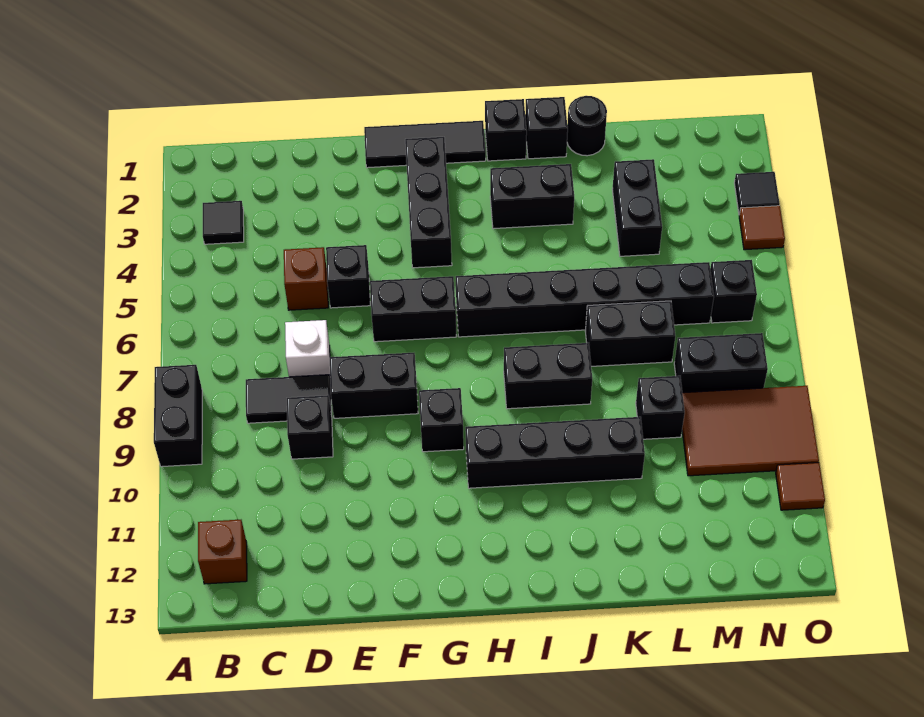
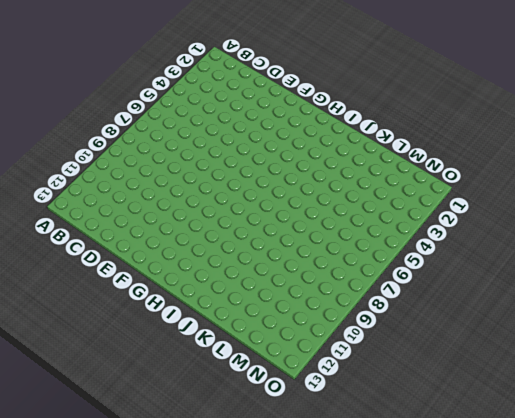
none -> black brick A8:A9 level 1
none -> black tile B3 level 1
none -> brown brick B12 level 1

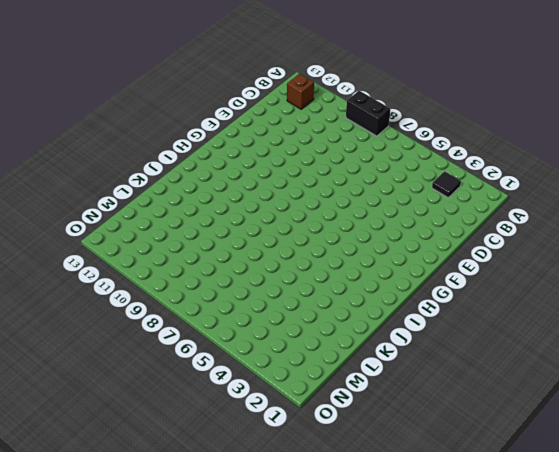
none -> black tile C8:D8 level 1
none -> brown brick D5 level 1
none -> white brick D7 level 1

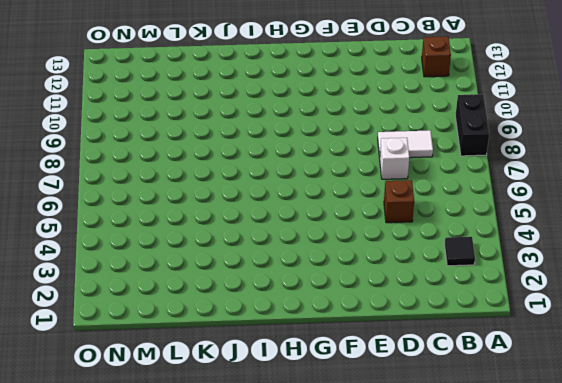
white tile C8:D8 level 1 -> black tile C8:D8 level 1
none -> black brick D9 level 1
none -> black brick E5 level 1
none -> black brick E8:F8 level 1

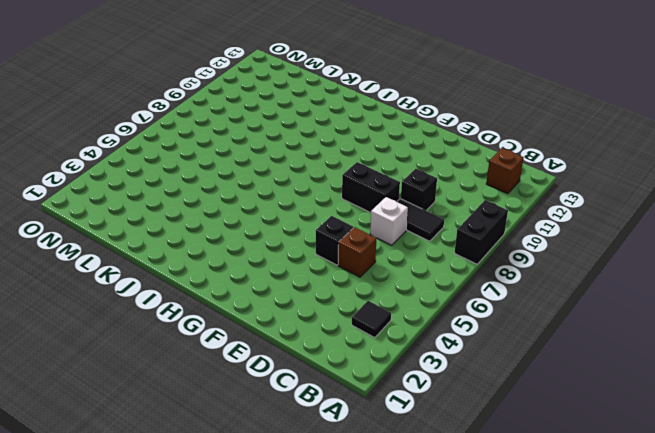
none -> black tile F1:H1 level 1
none -> black brick F6:G6 level 1
none -> black brick G2:G4 level 1

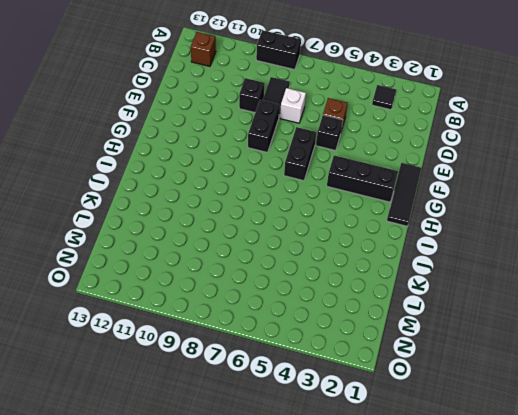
none -> black brick G9 level 1
none -> black brick H6:M6 level 1
none -> black brick H10:K10 level 1

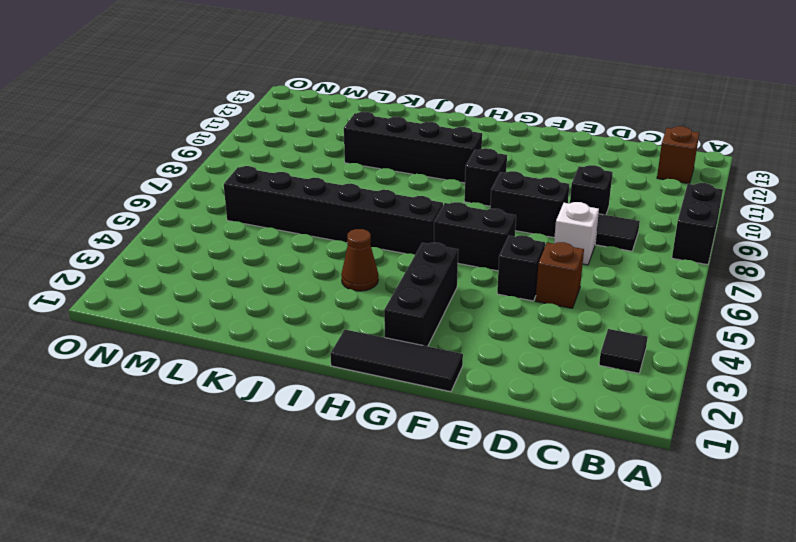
brown cone I4 level 1 -> none
none -> black brick I1 level 1
none -> black brick I3:J3 level 1
none -> black brick I8:J8 level 1

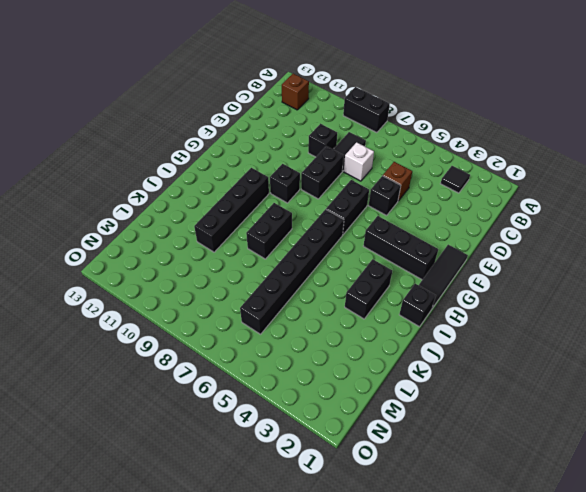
none -> black brick J1 level 1
none -> black round brick K1 level 1
none -> black brick K7:L7 level 1

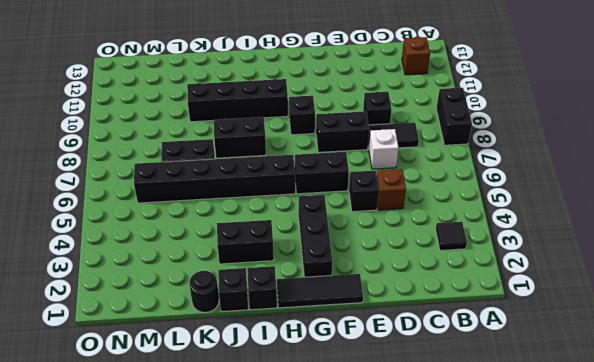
none -> black brick L3:L4 level 1
none -> black brick L9 level 1
none -> black brick M8:N8 level 1

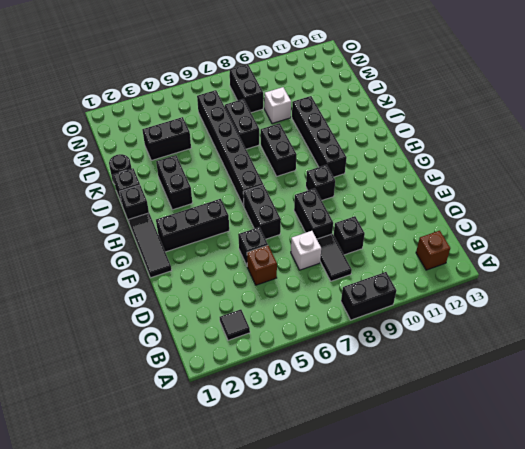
white brick L9 level 1 -> black brick L9 level 1
none -> brown tile M9:O10 level 1
none -> black brick N6 level 1
none -> black tile O3 level 1

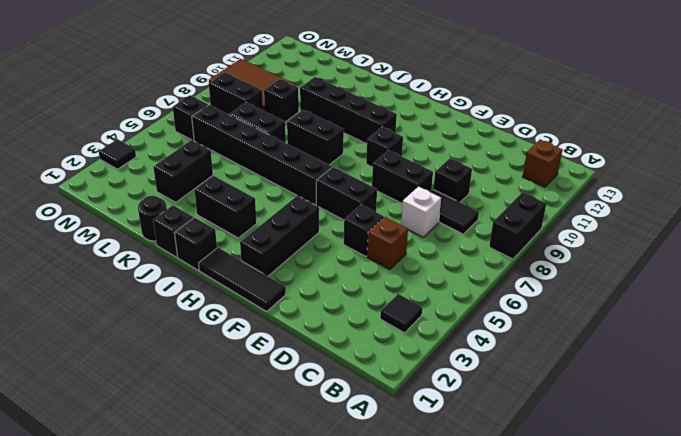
none -> brown tile O4 level 1
none -> brown tile O11 level 1

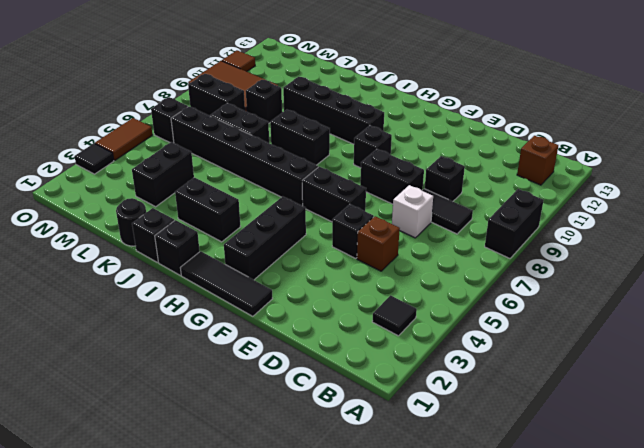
brown tile O4:O5 level 1 -> brown tile O4 level 1

